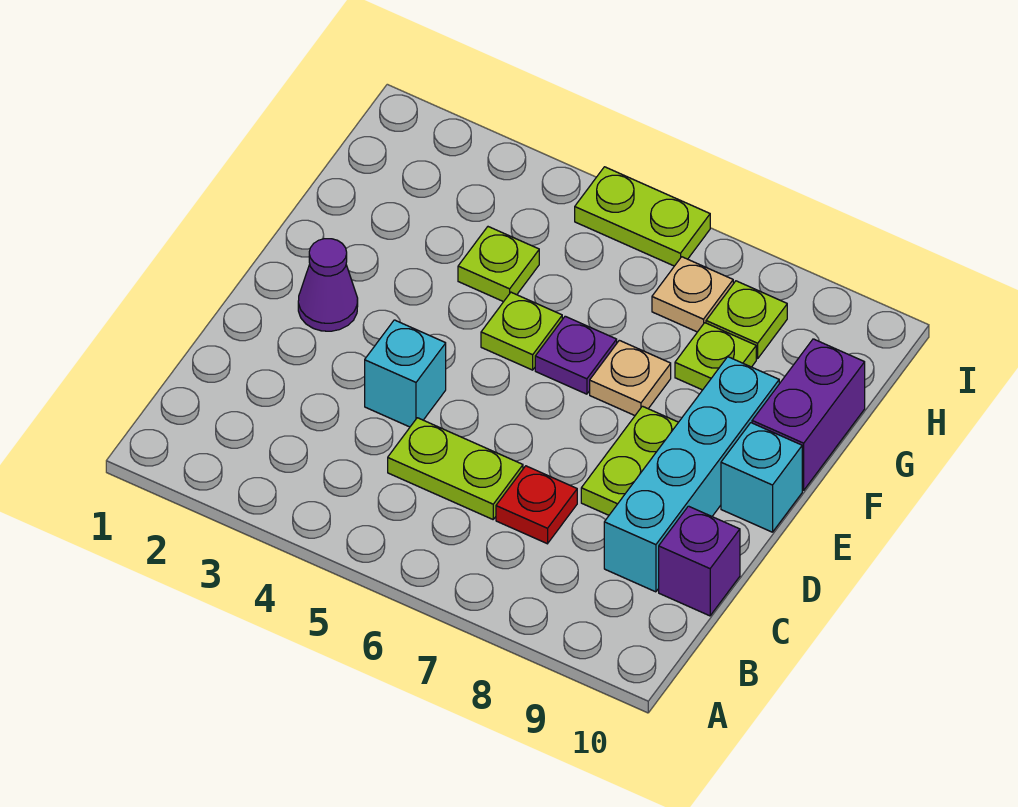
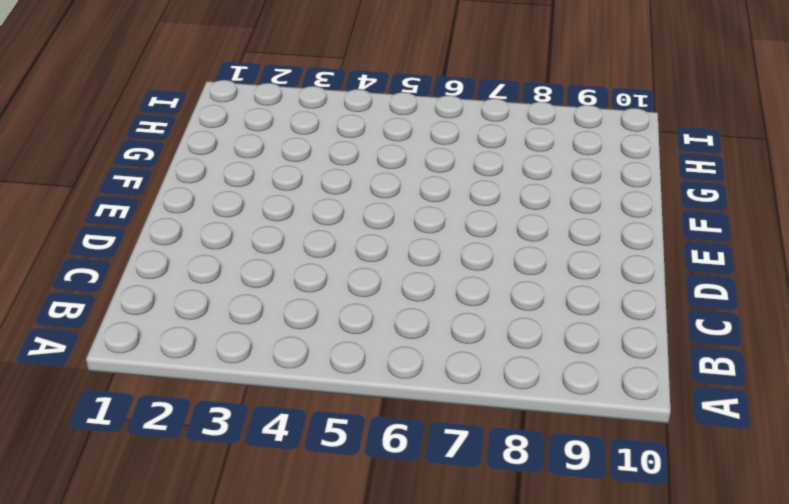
none -> lime plate C5:C6 level 1
none -> red plate C7 level 1
none -> cyan brick C9:F9 level 1

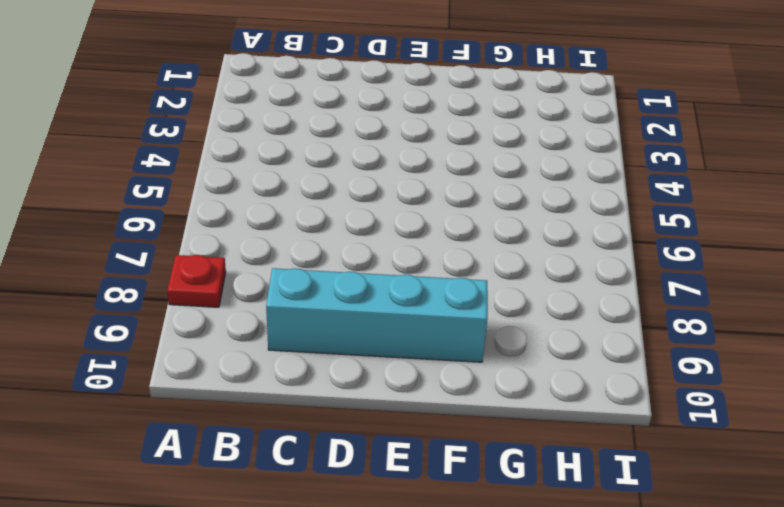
red plate A8 level 1 -> red plate C7 level 1
none -> lime plate C5:C6 level 1
none -> purple brick C10 level 1
none -> cyan brick D4 level 1

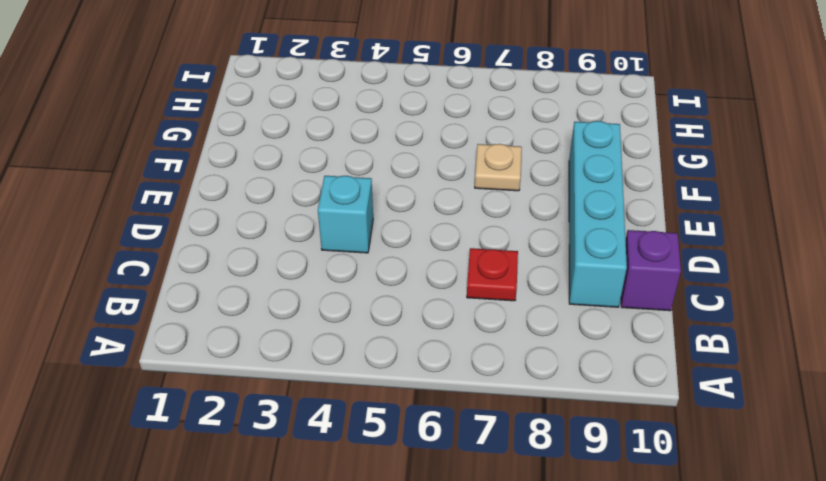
none -> lime plate C5:C6 level 1
none -> lime plate D8:E8 level 1
none -> purple cone E2 level 1

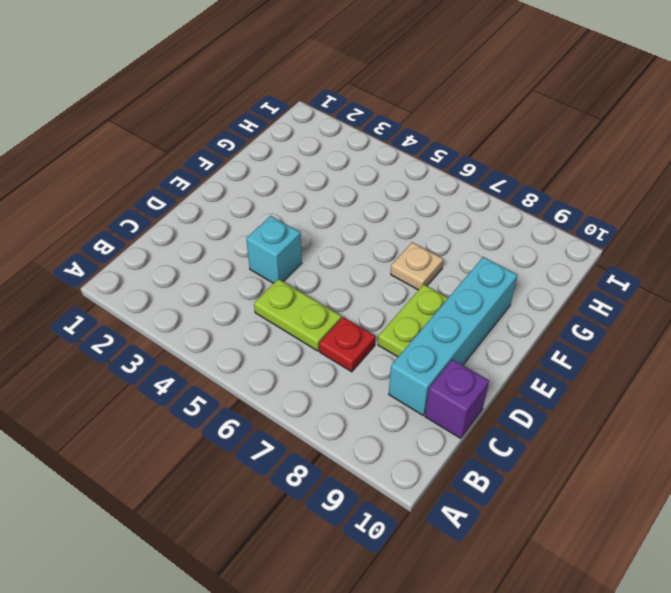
none -> purple cone E2 level 1
none -> cyan brick E10 level 1
none -> lime plate F5 level 1

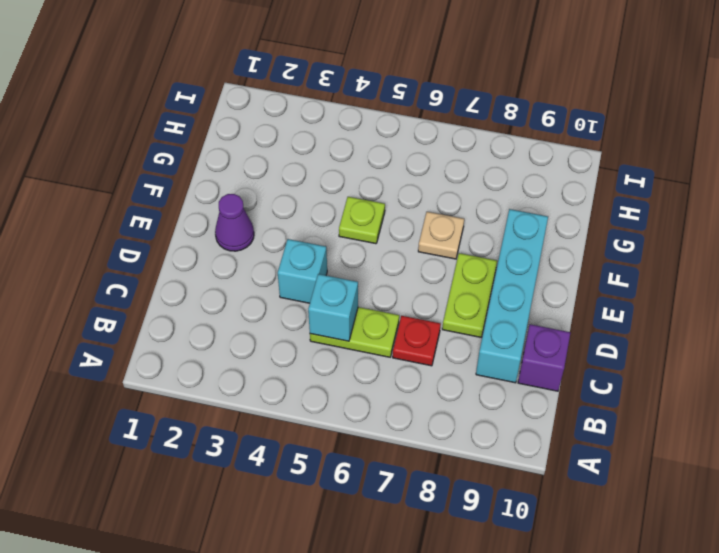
cyan brick C5 level 2 -> cyan brick E10 level 1
none -> purple plate F6 level 1
none -> purple brick F10:G10 level 1
none -> lime plate G4 level 1

